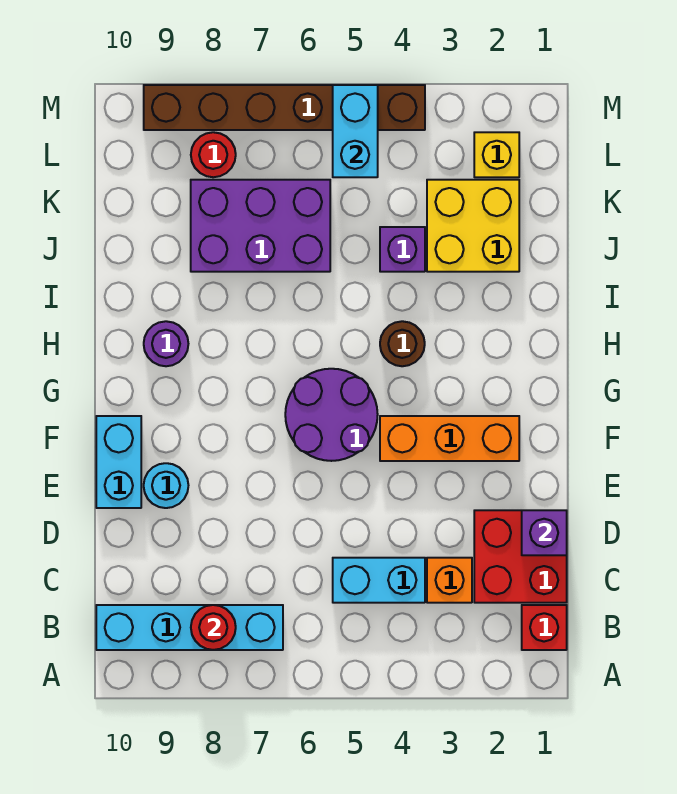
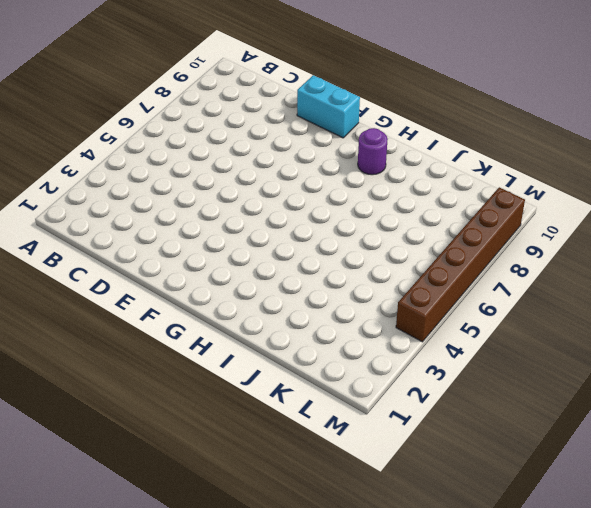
none -> red brick B1 level 1
none -> cyan brick B7:B10 level 1
none -> red brick C1:D2 level 1

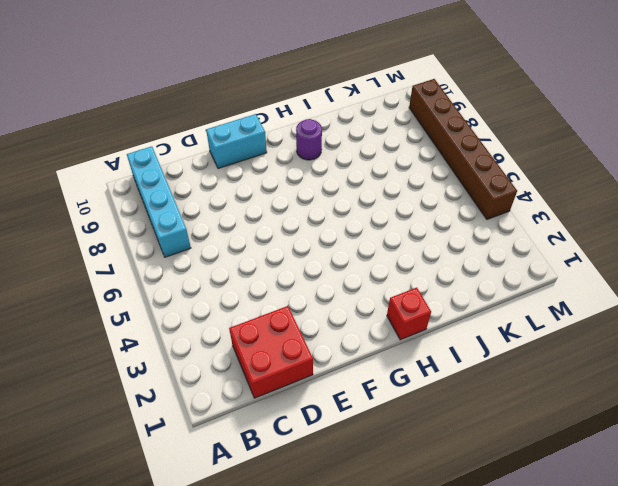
red brick H1 level 1 -> red brick B1 level 1
none -> orange brick C3 level 1
none -> cyan brick C4:C5 level 1
none -> cyan round brick E9 level 1

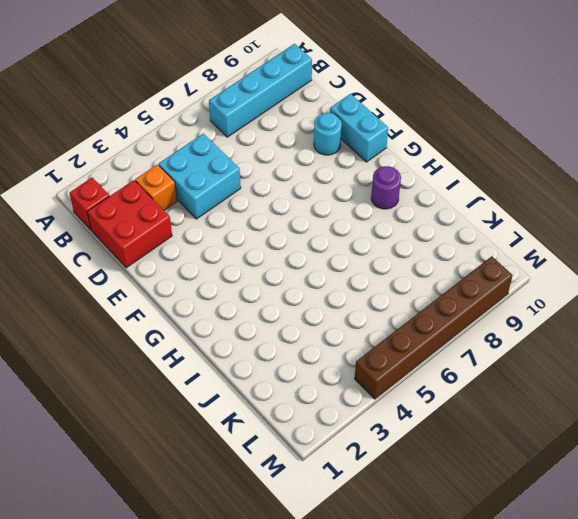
cyan brick C4:D5 level 1 -> cyan brick C4:C5 level 1
none -> orange brick F2:F4 level 1
none -> purple round brick F5:G6 level 1
none -> brown round brick H4 level 1

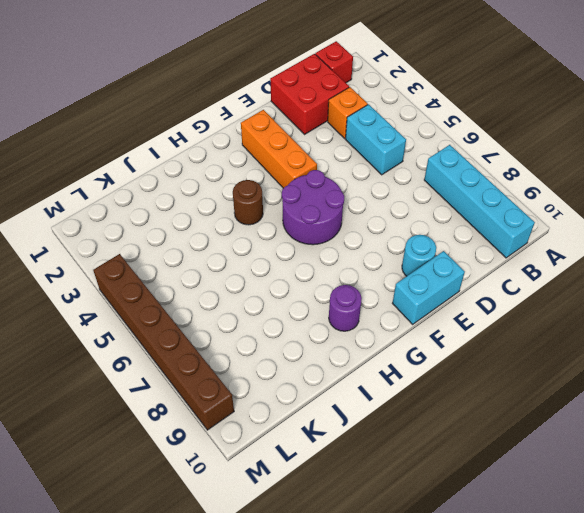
none -> yellow brick J2:K3 level 1
none -> purple brick J4 level 1
none -> purple brick J6:K8 level 1

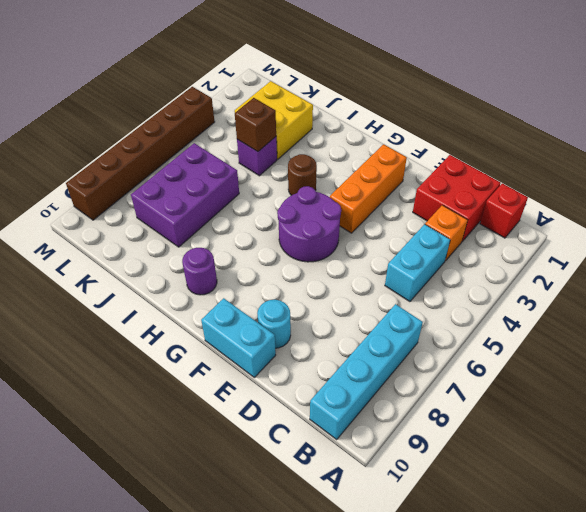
brown brick J4 level 2 -> none
none -> yellow brick L2 level 1
none -> red round brick L8 level 1
none -> red round brick B8 level 2

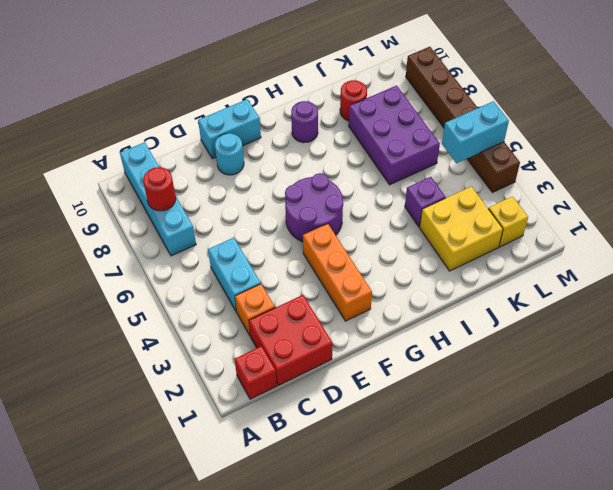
red round brick J9 level 1 -> red round brick L8 level 1
none -> brown round brick H4 level 1
none -> purple brick D1 level 2

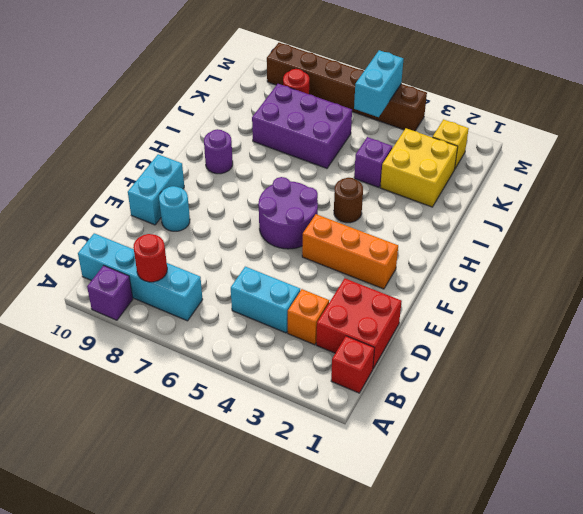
purple brick A9 level 1 -> purple brick D1 level 2

